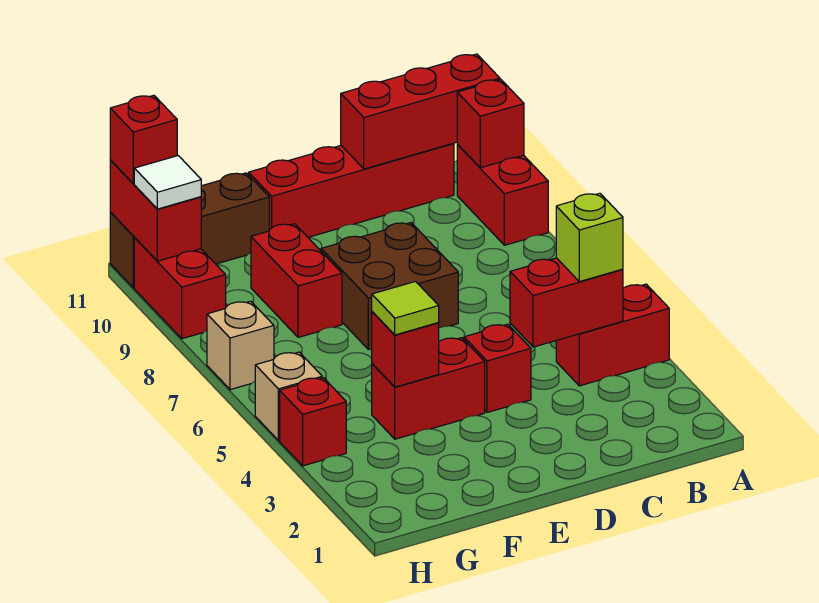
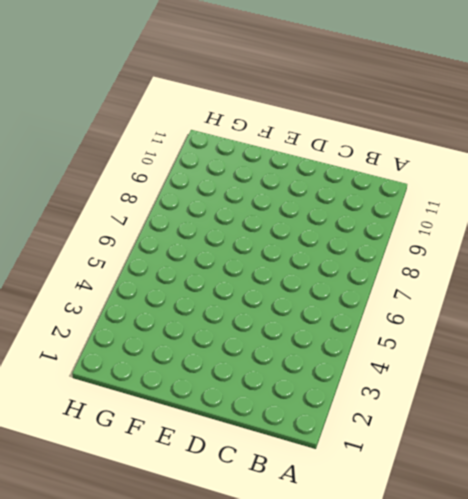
none -> red brick A4:B4 level 1
none -> red brick A9:A10 level 1
none -> red brick B11:E11 level 1

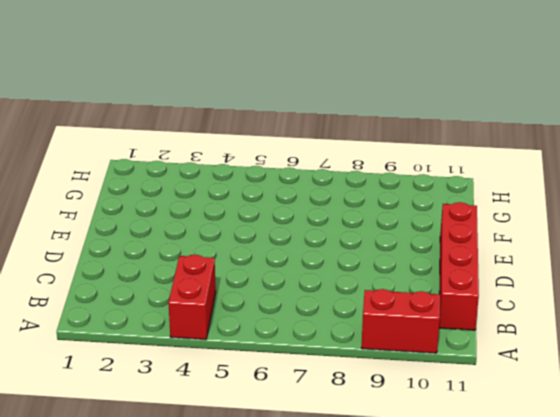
none -> red brick D4 level 1
none -> brown brick D7:E8 level 1
none -> red brick E4:F4 level 1

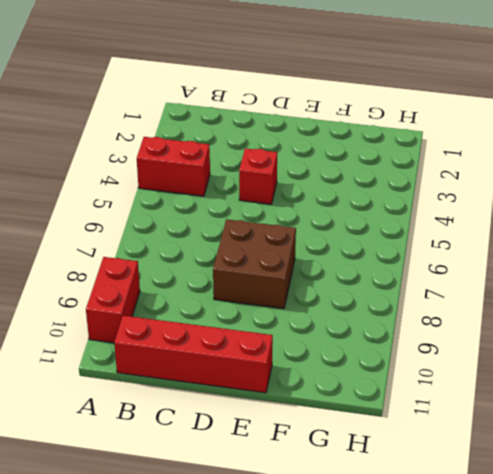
none -> red brick E4:F4 level 1
none -> red brick F8:F9 level 1
none -> brown brick F11:H11 level 1

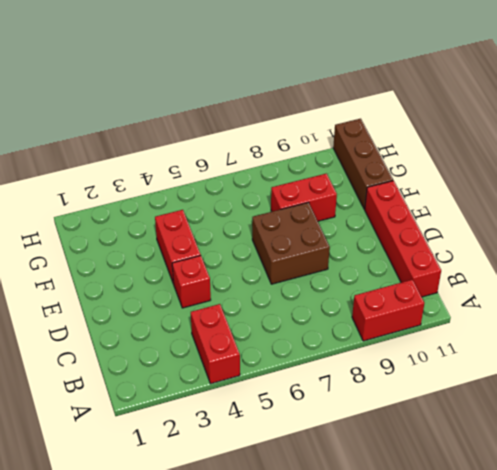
none -> red brick H4 level 1
none -> tan brick H5 level 1
none -> tan brick H7 level 1

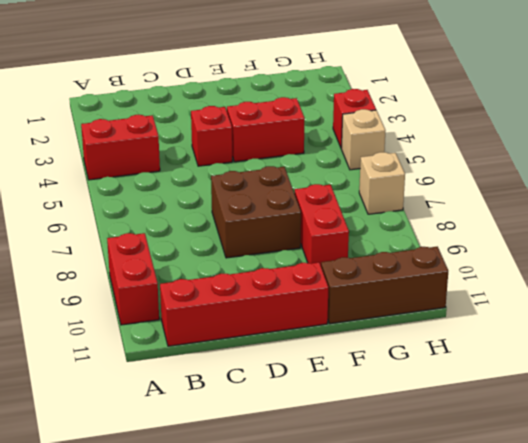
none -> red brick H9:H10 level 1
none -> red brick A10 level 2
none -> red brick A11:C11 level 2

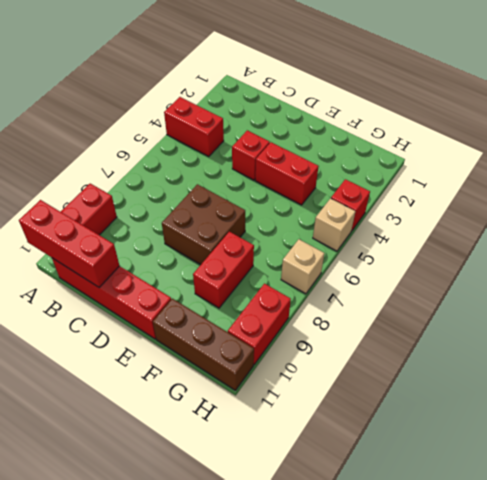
none -> red brick A10 level 2
none -> red brick B4:C4 level 2
none -> red brick F4 level 2

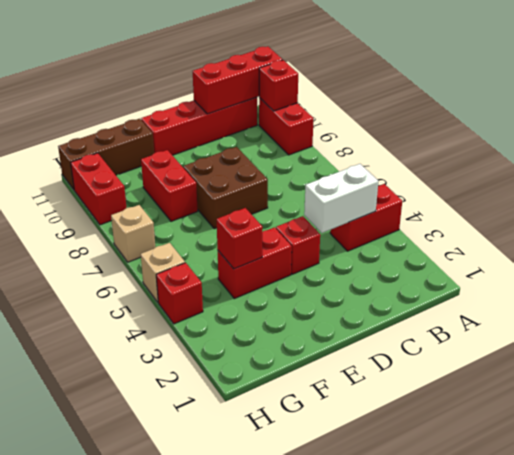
white brick B4:C4 level 2 -> red brick B4:C4 level 2
none -> red brick H10:H11 level 2
none -> lime brick B4 level 3
none -> lime tile F4 level 3

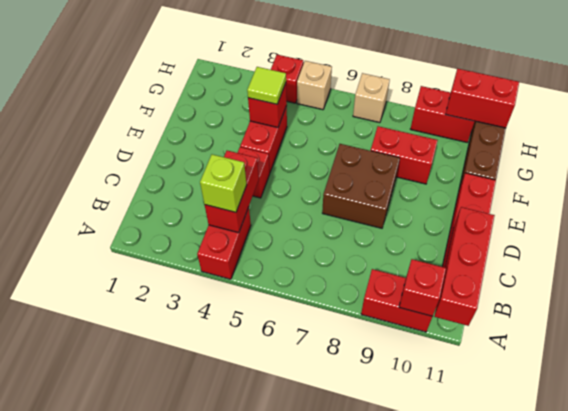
none -> white tile H10 level 3
none -> red brick H11 level 3

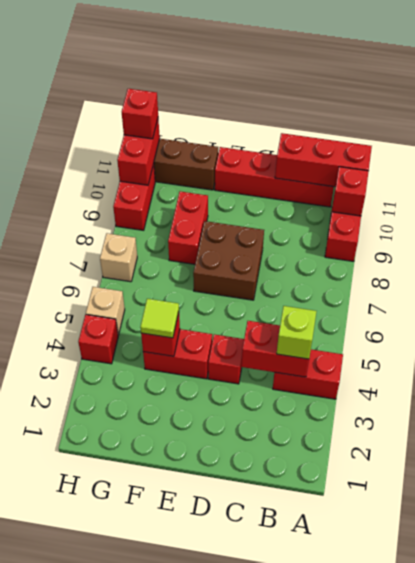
none -> white tile H10 level 3

